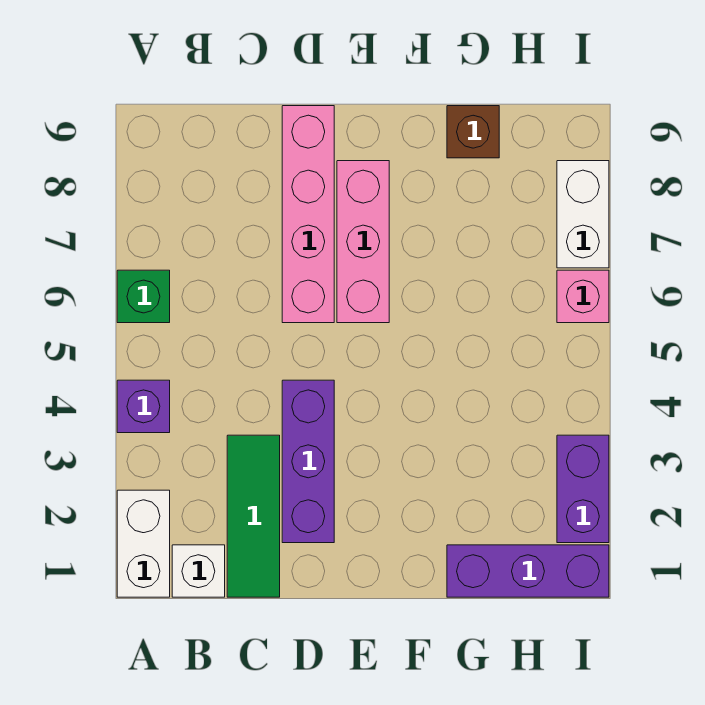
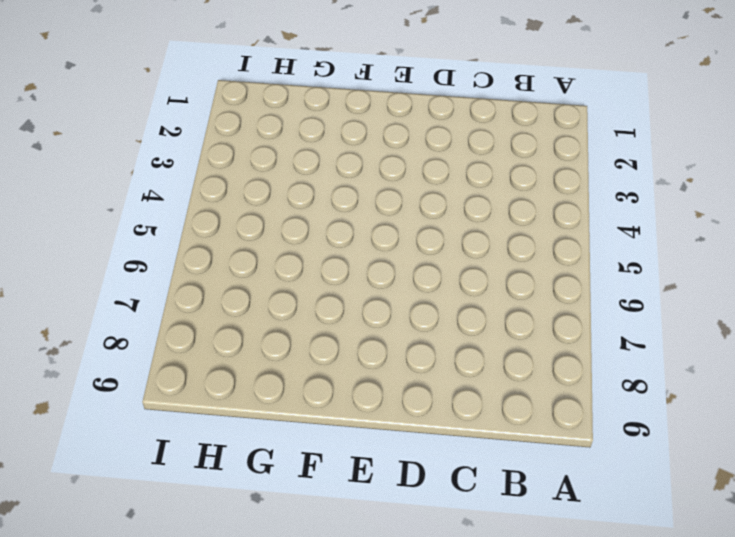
none -> white brick A1:A2 level 1
none -> purple brick A4 level 1
none -> green brick A6 level 1

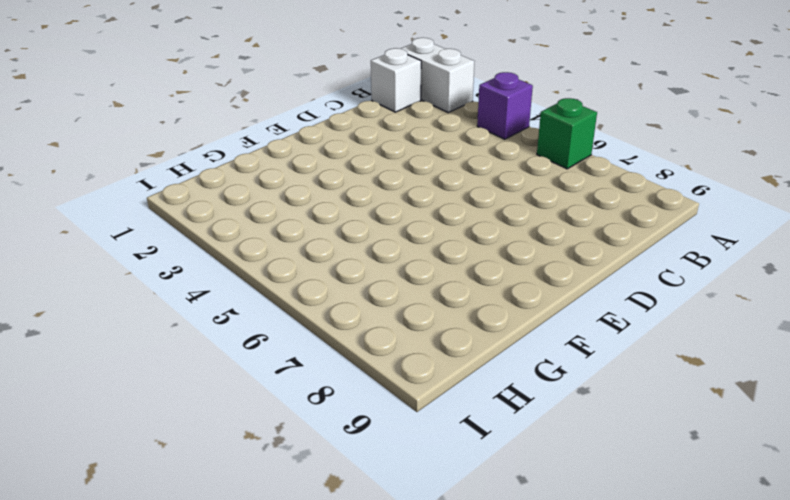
none -> green tile C1:C3 level 1
none -> purple brick D2:D4 level 1
none -> pink brick D6:D9 level 1

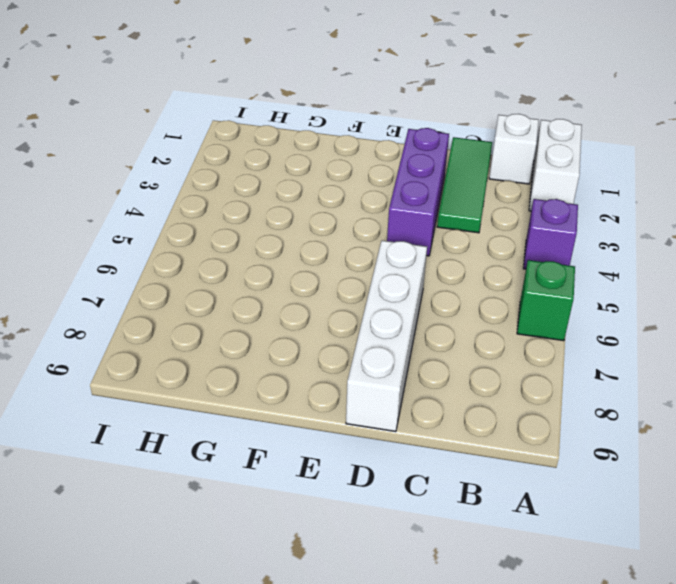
white brick D6:D9 level 1 -> pink brick D6:D9 level 1
none -> pink brick E6:E8 level 1
none -> purple brick G1:I1 level 1
none -> brown brick G9 level 1

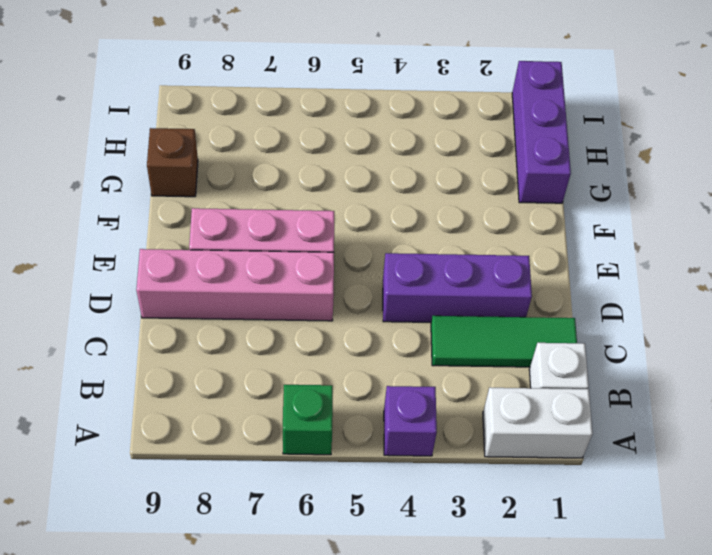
none -> purple brick I2:I3 level 1
none -> pink brick I6 level 1
none -> white brick I7:I8 level 1

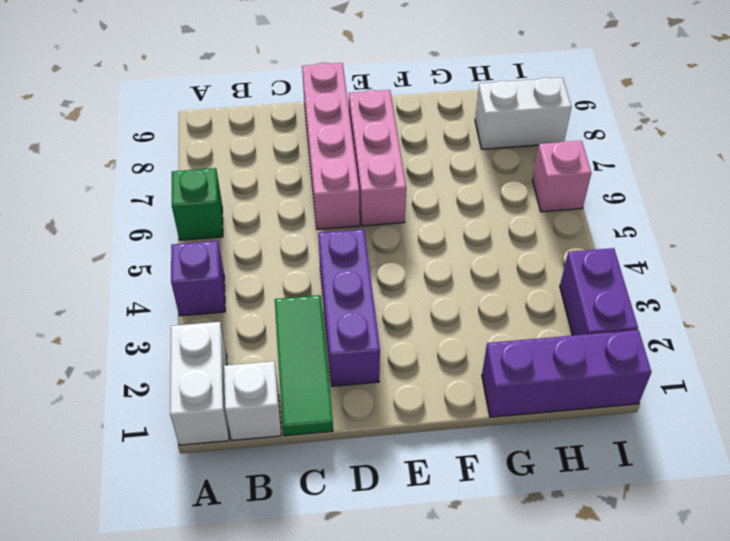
white brick H8:I8 level 1 -> white brick I7:I8 level 1
none -> brown brick G9 level 1

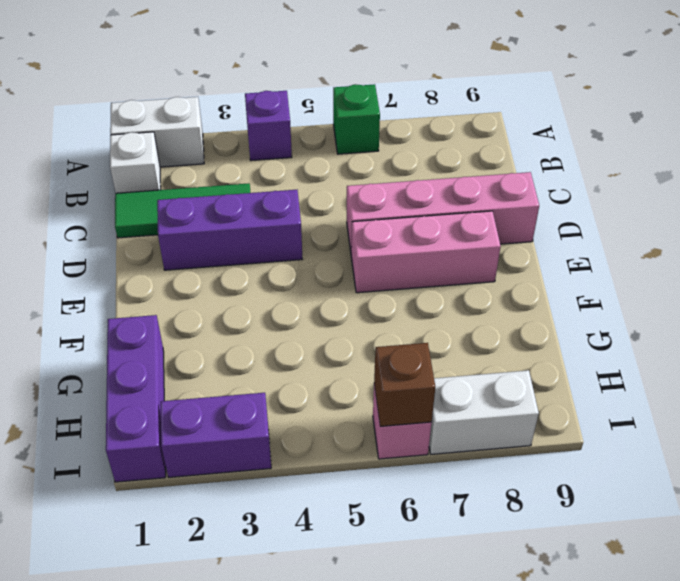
brown brick I6 level 2 -> brown brick G9 level 1

